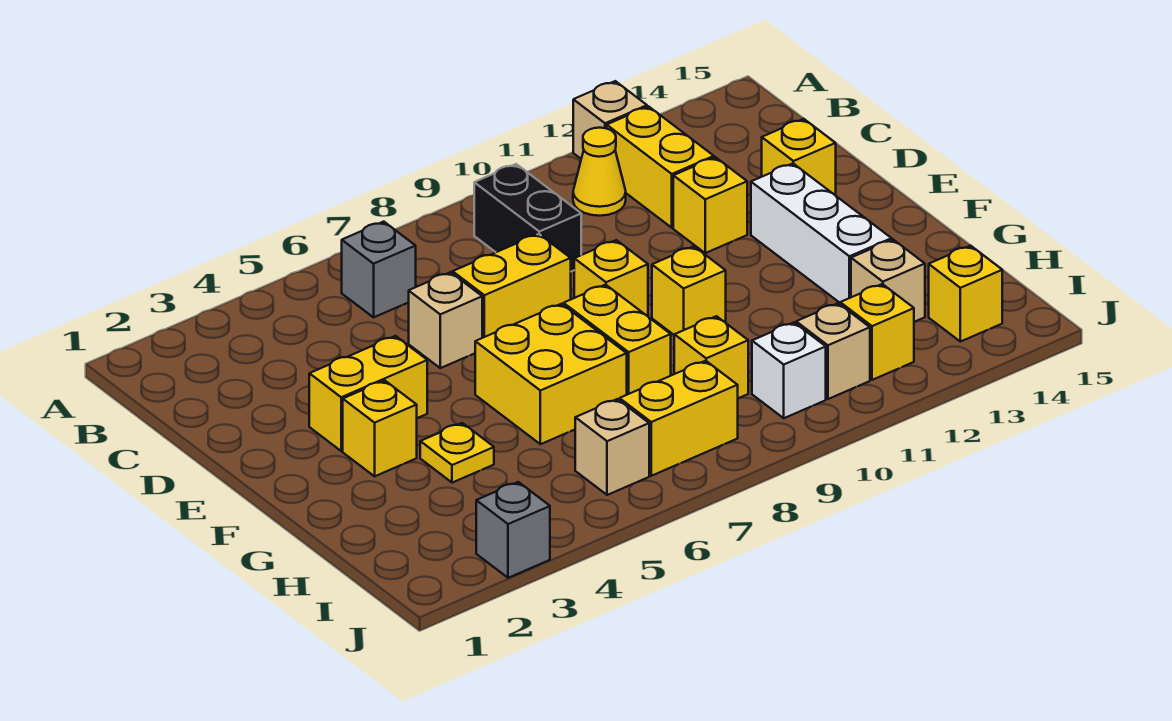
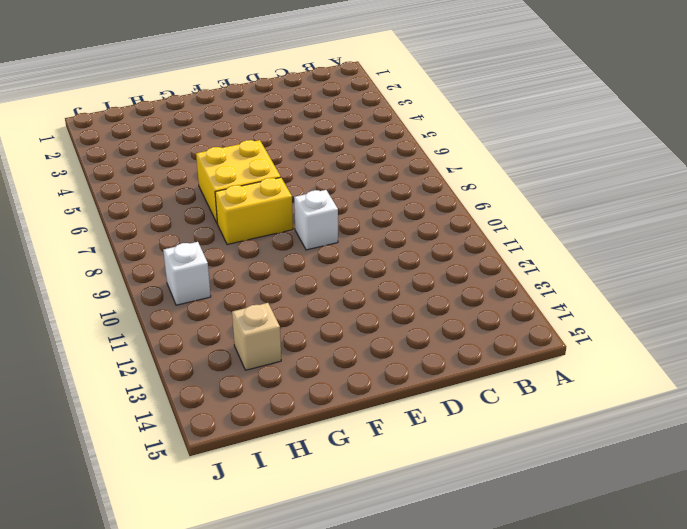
white brick E9 level 1 -> yellow brick E9 level 1
none -> tan brick A12 level 1
none -> grey brick B6 level 1
none -> black brick B9:C9 level 1

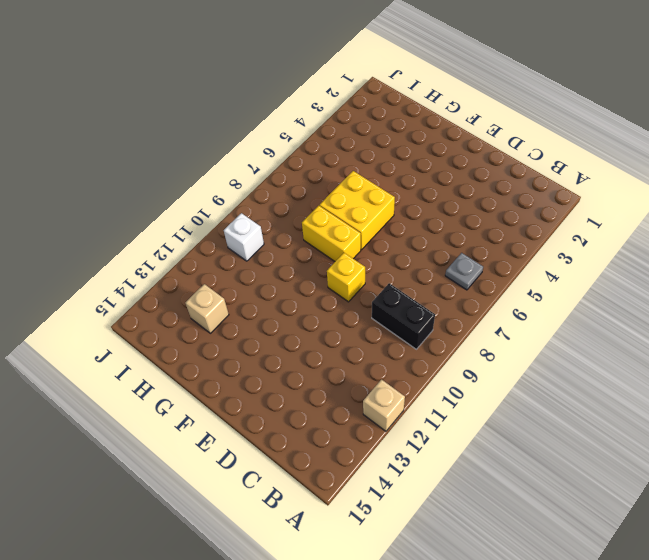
grey plate B6 level 1 -> grey brick B6 level 1
none -> yellow cone B11 level 1
none -> yellow brick B12:C12 level 1
none -> tan brick D6 level 1

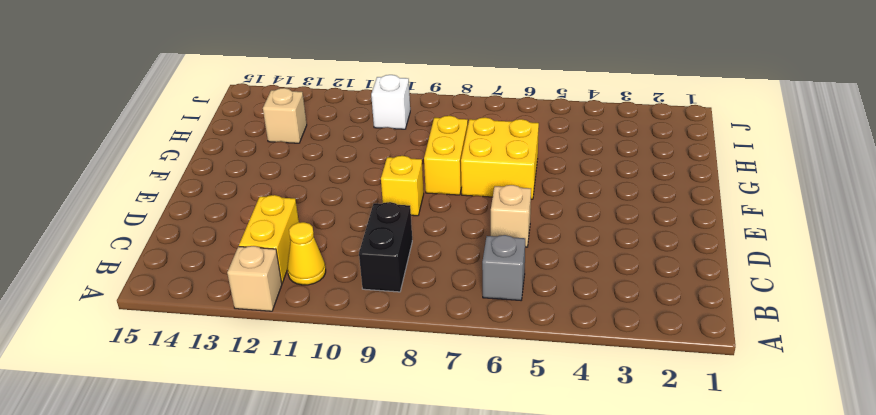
none -> yellow brick D7:D8 level 1
none -> yellow brick D12 level 1
none -> yellow brick D14 level 1

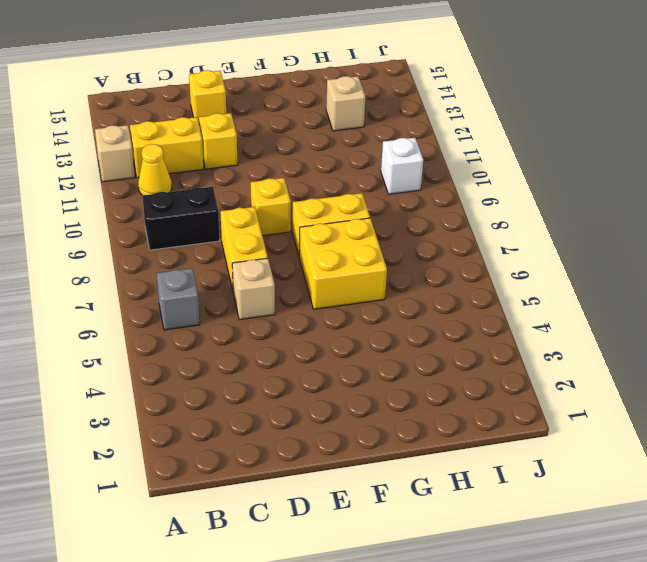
none -> yellow brick E3:E4 level 1
none -> white brick E13:G13 level 1
none -> yellow brick F3 level 1

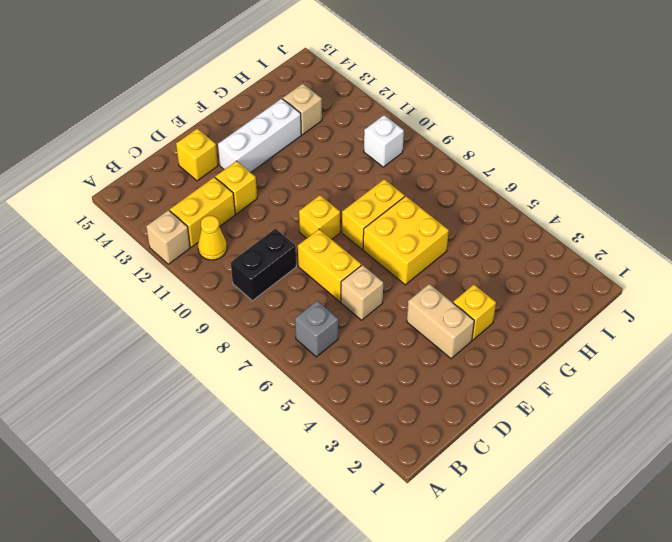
tan brick E3:E4 level 1 -> yellow brick E3:E4 level 1
none -> yellow brick F10 level 1
none -> yellow plate G4 level 1
none -> yellow brick H9 level 1

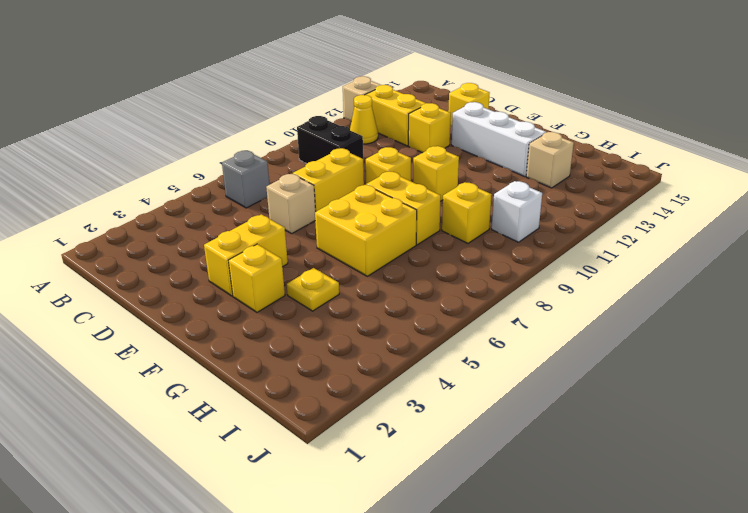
none -> tan brick I6 level 1
none -> yellow brick I7:I8 level 1
none -> tan brick I11 level 1

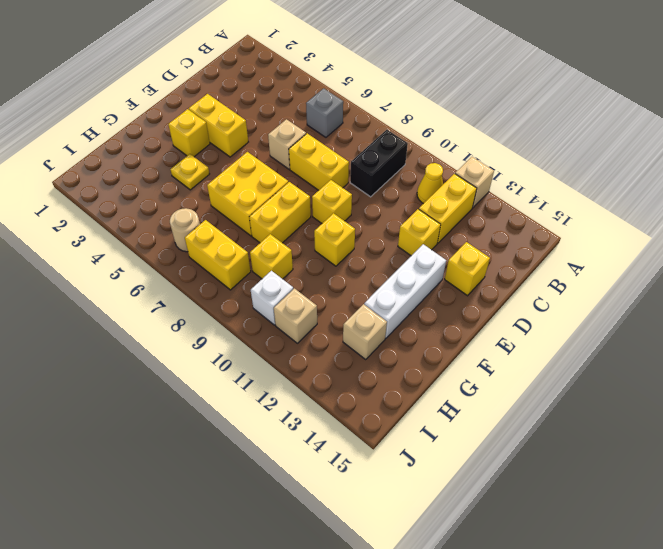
tan round brick I6 level 1 -> tan brick I6 level 1
none -> yellow brick I12 level 1
none -> yellow brick I14 level 1
none -> grey brick J3 level 1

